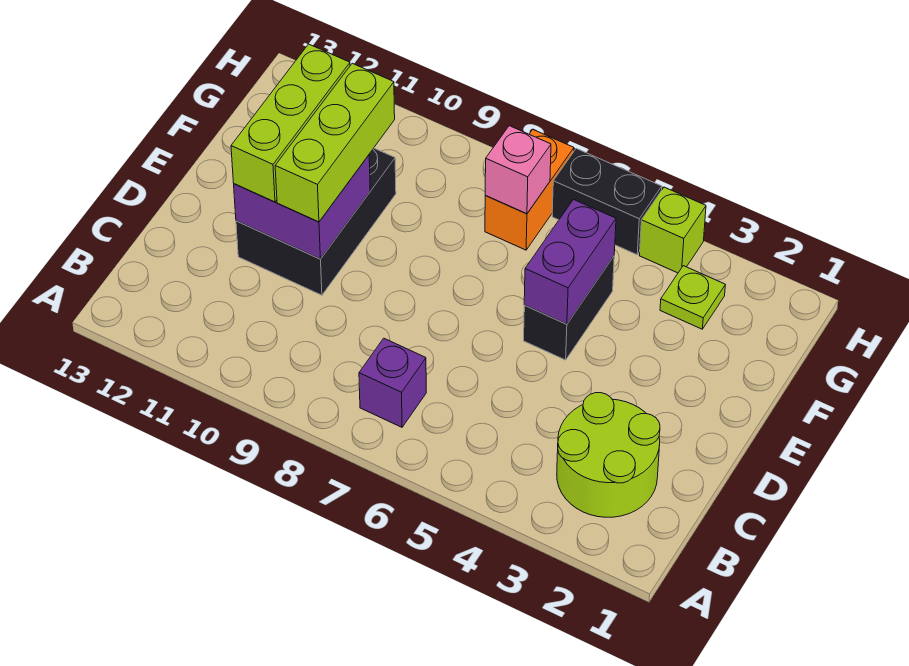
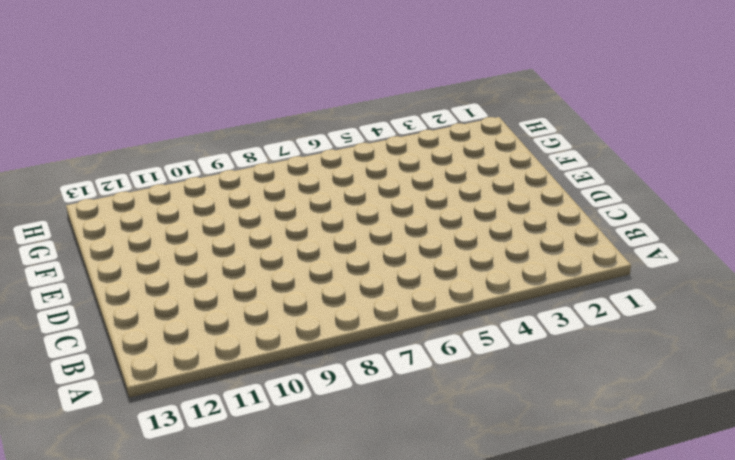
none -> lime round brick B2:C3 level 1
none -> purple brick B7 level 1
none -> black brick D10:F11 level 1

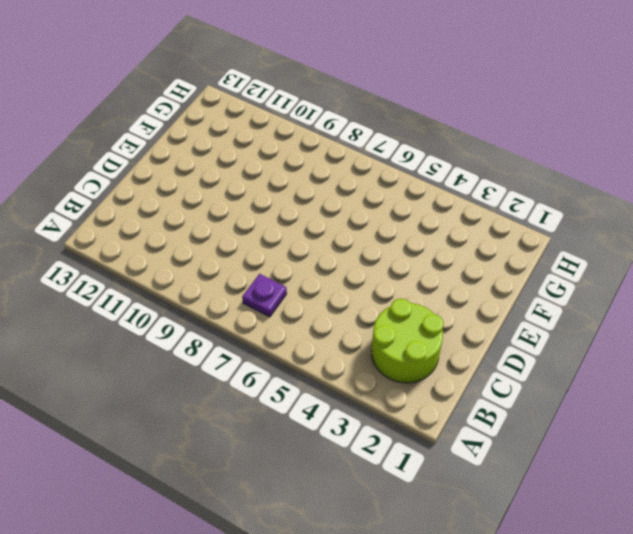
purple plate B7 level 1 -> purple brick B7 level 1
none -> black brick D10:F11 level 1
none -> black brick E5:F5 level 1
none -> lime plate G3 level 1

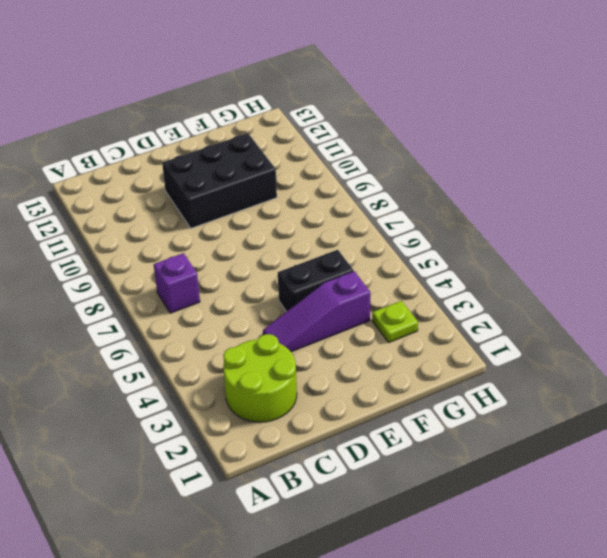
purple slope D4:F4 level 1 top F -> none
none -> orange brick G7:H7 level 1
none -> lime brick H4 level 1
none -> black brick H5:H6 level 1

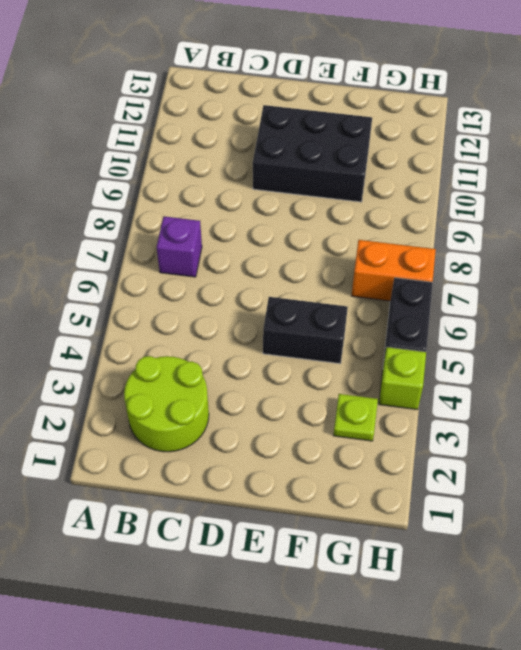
none -> purple brick D10:E11 level 2
none -> purple brick E5:F5 level 2
none -> pink brick G7 level 2

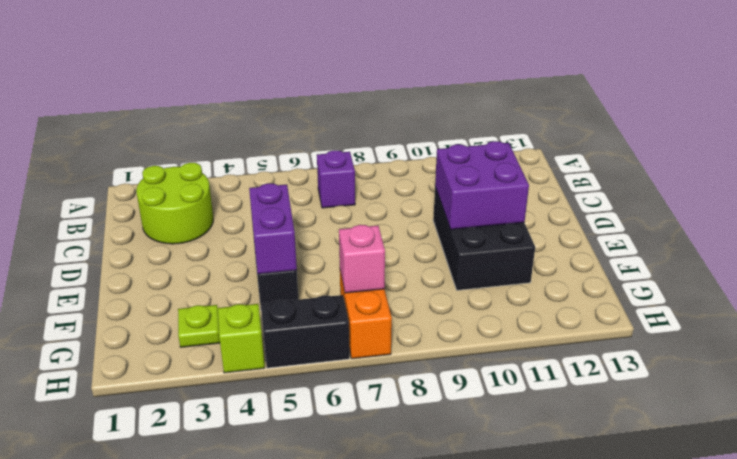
none -> lime brick D10:F10 level 3
none -> lime brick D11:F11 level 3

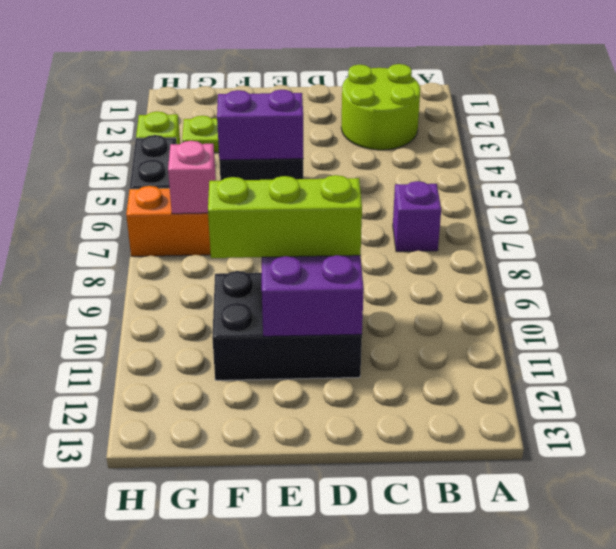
none -> lime brick D11:F11 level 3

